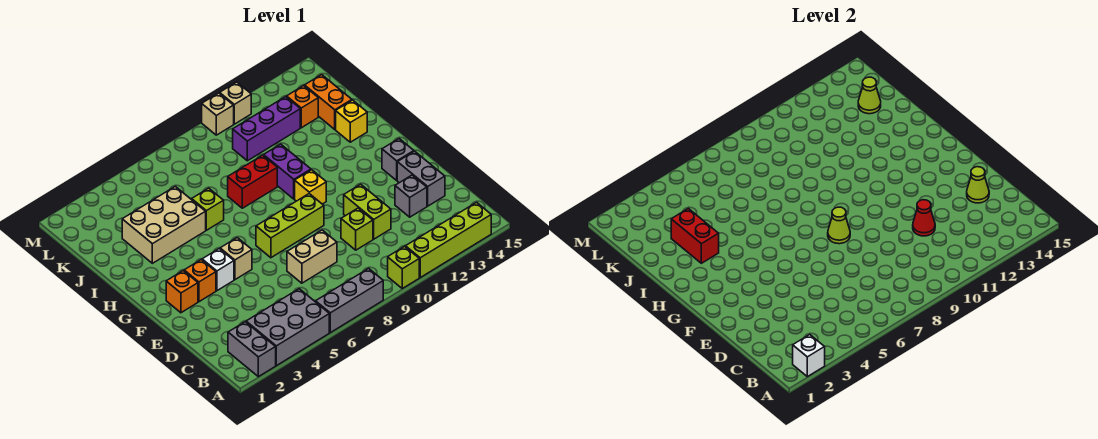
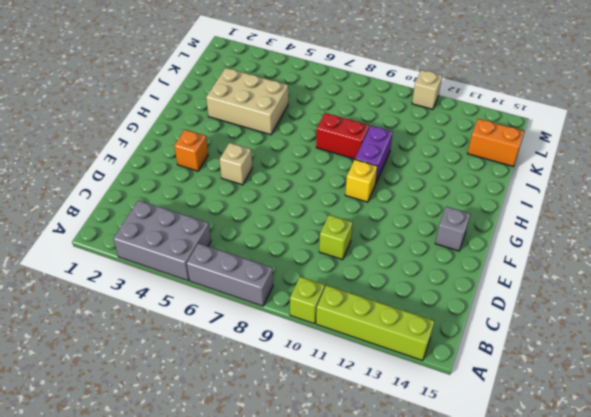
orange brick K14:K15 level 1 -> orange brick J14:K14 level 1
none -> grey brick A2:B2 level 1
none -> tan brick D7:D8 level 1
none -> lime brick D11:E11 level 1
none -> grey brick D13 level 1

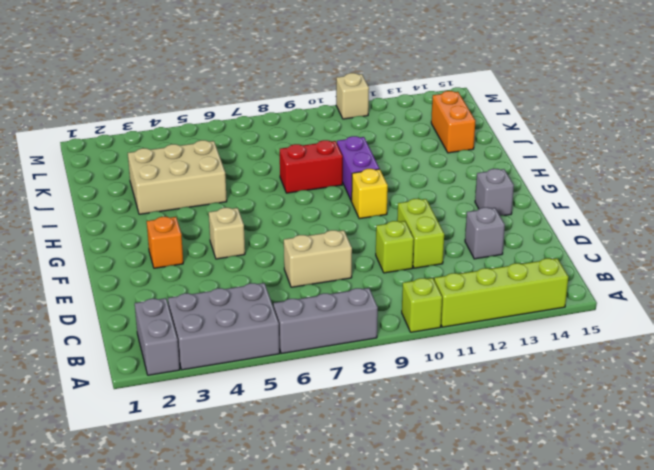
none -> grey brick D14:E14 level 1
none -> orange brick F2 level 1
none -> white brick F4 level 1
none -> lime brick F7:F9 level 1

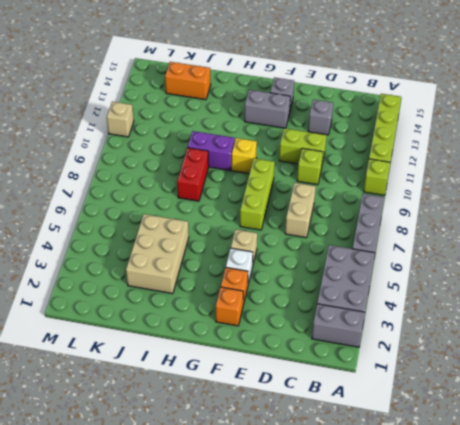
grey brick F13:G13 level 1 -> grey brick D14:E14 level 1
none -> lime brick I6 level 1
none -> yellow brick I14 level 1
none -> purple brick K10:K12 level 1
none -> orange brick K13 level 1

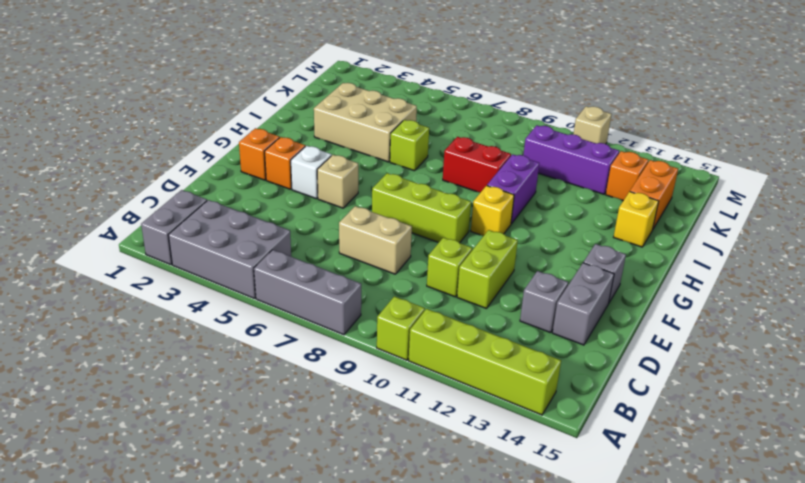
none -> tan brick M10 level 1
none -> white brick A2 level 2
none -> red cone D11 level 2
none -> lime cone D14 level 2

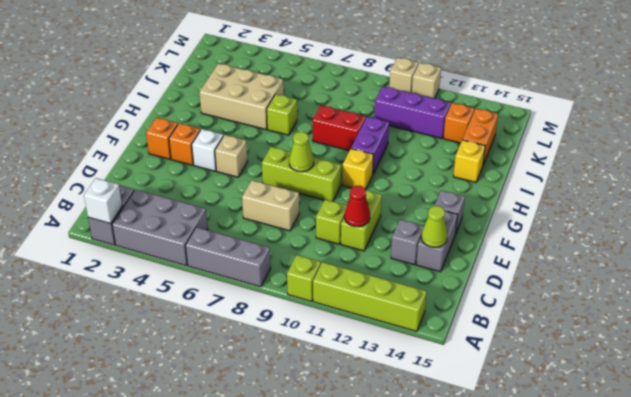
none -> red brick I3:J3 level 2
none -> lime cone K14 level 2

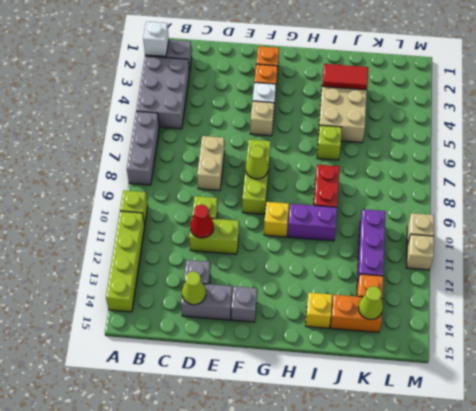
red tile I3:J3 level 2 -> red brick I3:J3 level 2

